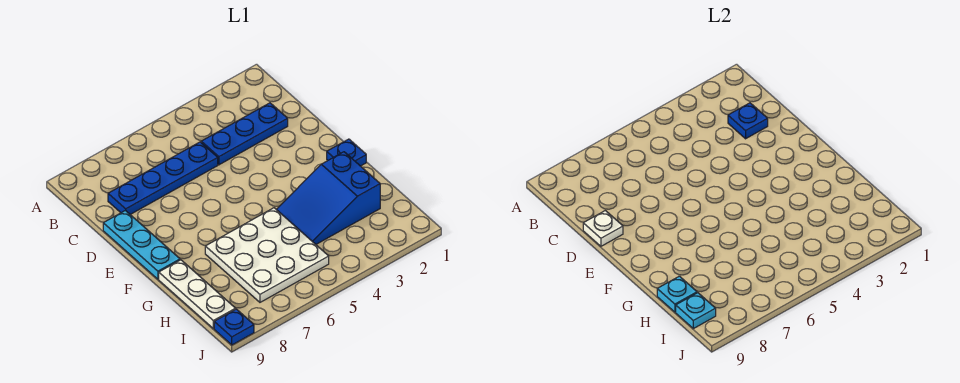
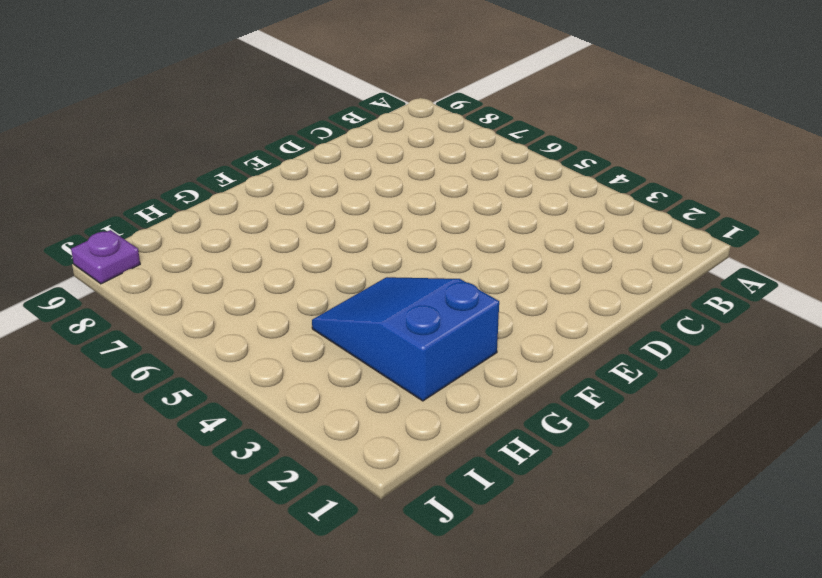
purple plate J9 level 1 -> blue plate J9 level 1
none -> blue plate C2:C4 level 1
none -> blue plate C5:C8 level 1
none -> cyan plate D9:F9 level 1

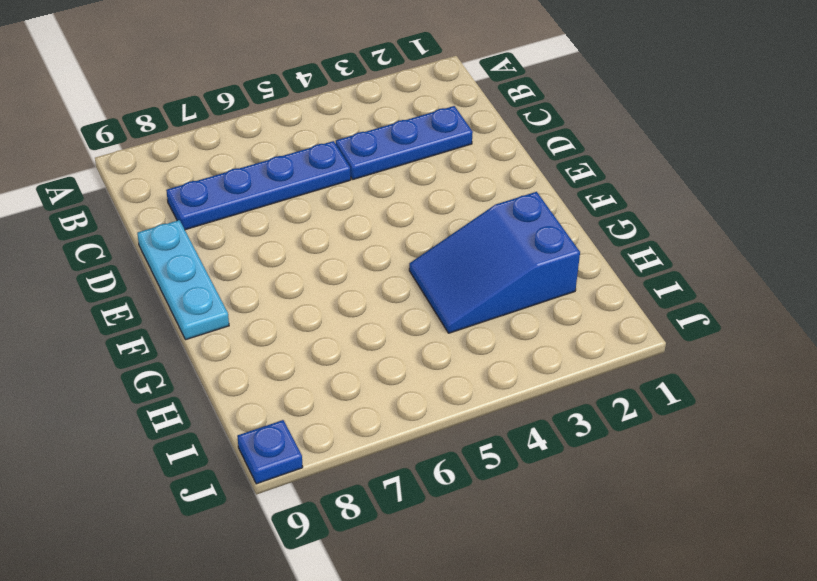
none -> blue plate F1 level 1
none -> white plate G5:I7 level 1
none -> white plate G9:I9 level 1

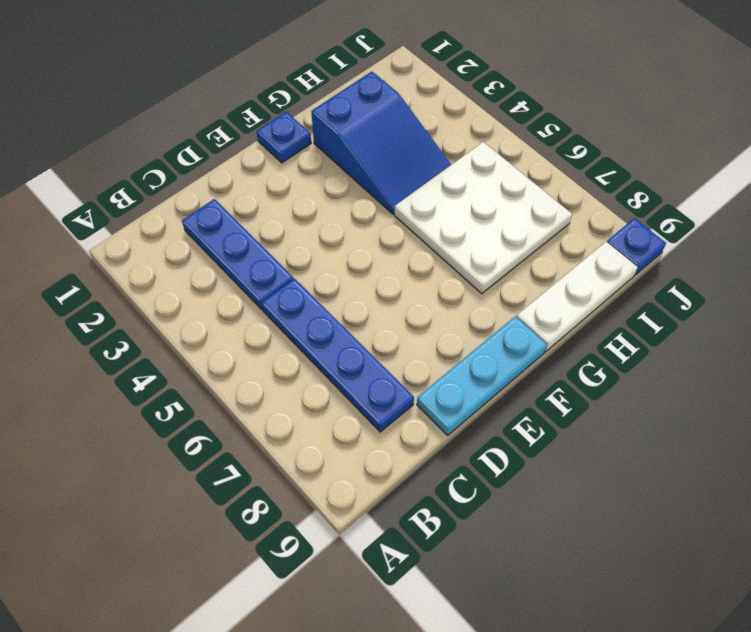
none -> blue plate C2 level 2
none -> white plate D9 level 2
none -> cyan plate H9 level 2

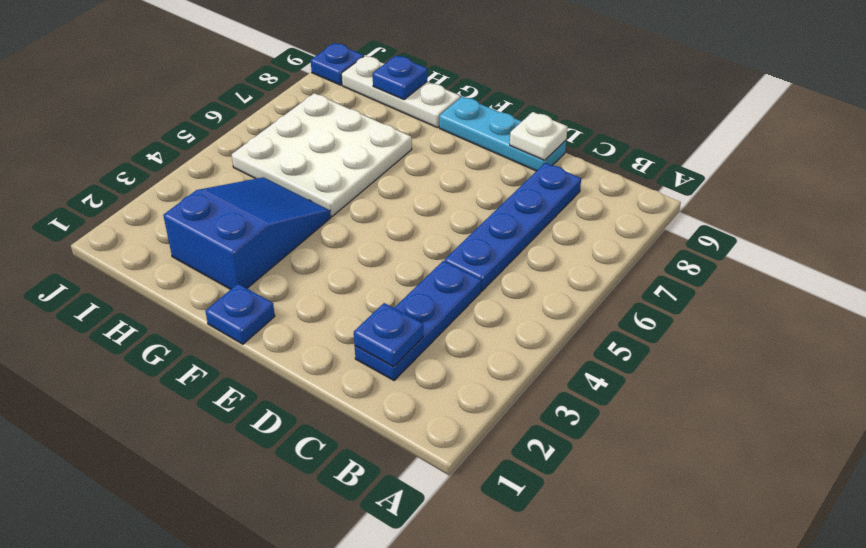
blue plate H9 level 2 -> cyan plate H9 level 2
none -> cyan plate I9 level 2

